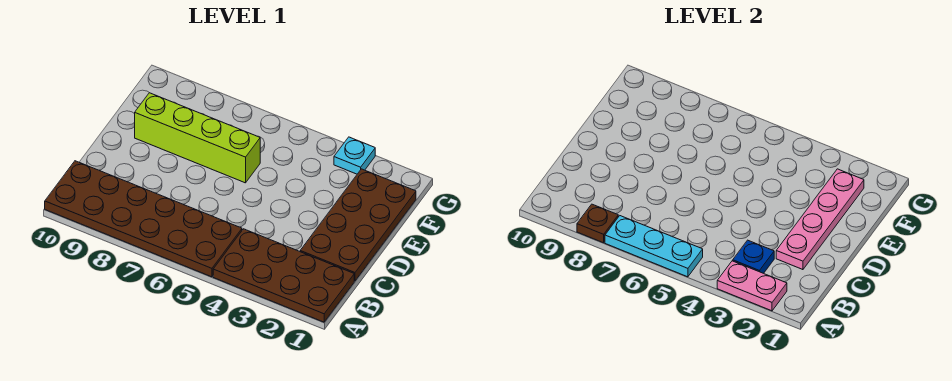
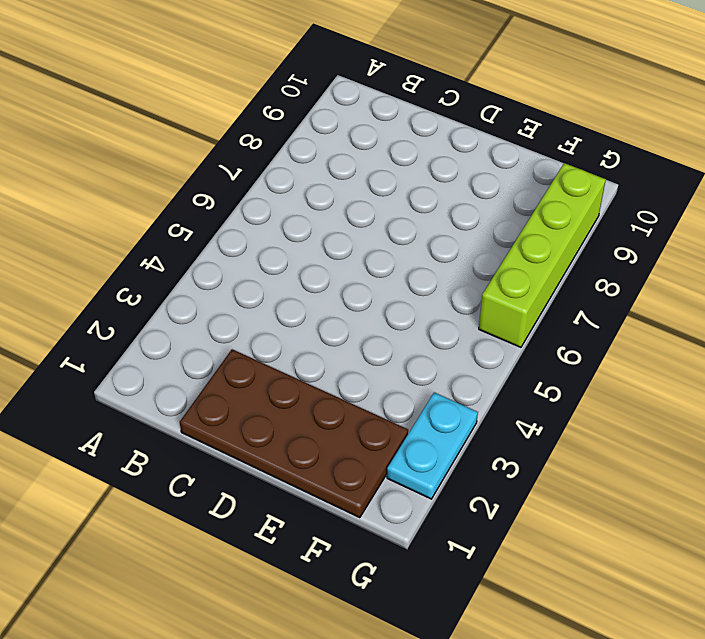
cyan plate G2:G3 level 1 -> cyan plate G3 level 1
lime brick G6:G9 level 1 -> lime brick E6:E9 level 1
none -> brown plate A1:B4 level 1
none -> brown plate A5:B10 level 1

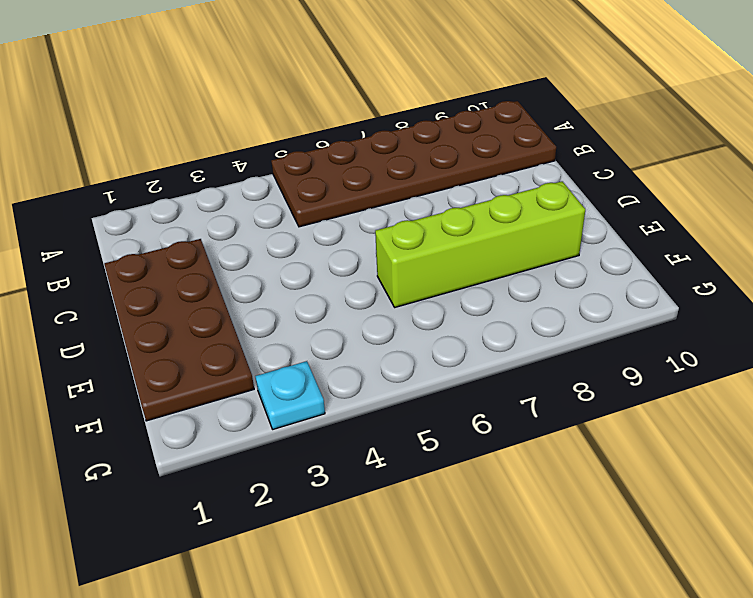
none -> brown plate A1:B4 level 1
none -> pink plate A2:A3 level 2

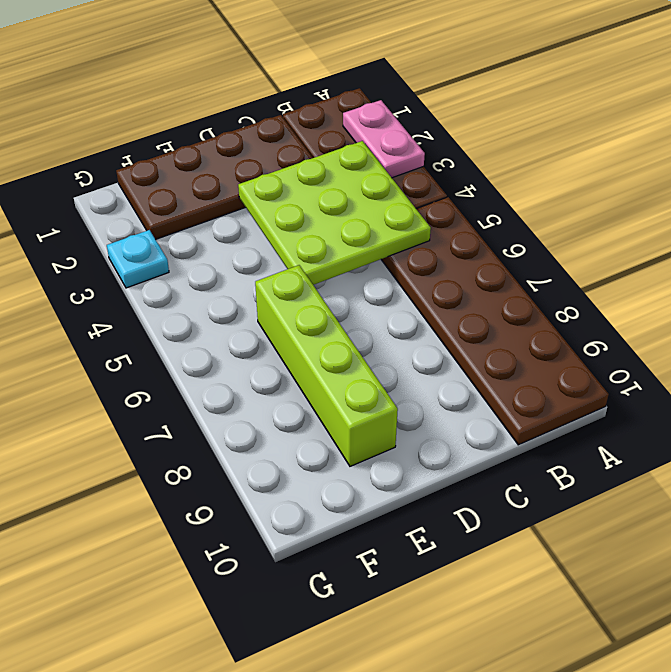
lime plate B3:D5 level 2 -> blue plate B3 level 2
none -> cyan plate A5:A7 level 2
none -> brown plate A8 level 2

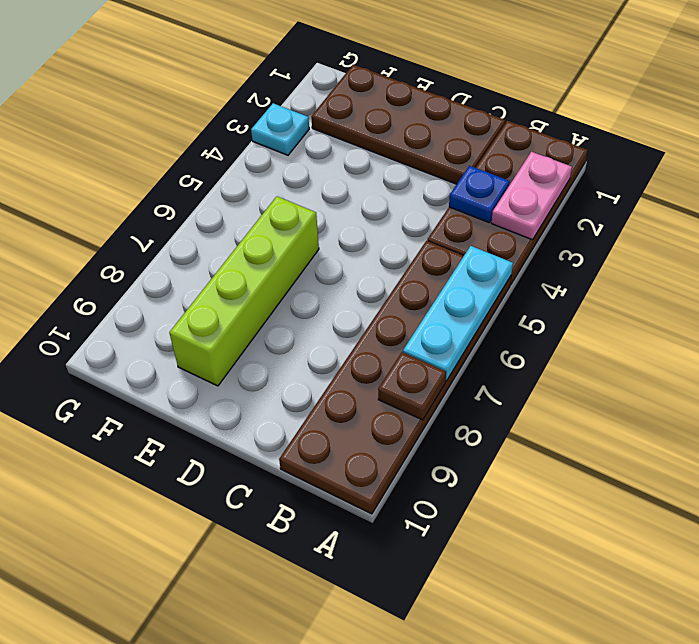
none -> pink plate C2:F2 level 2

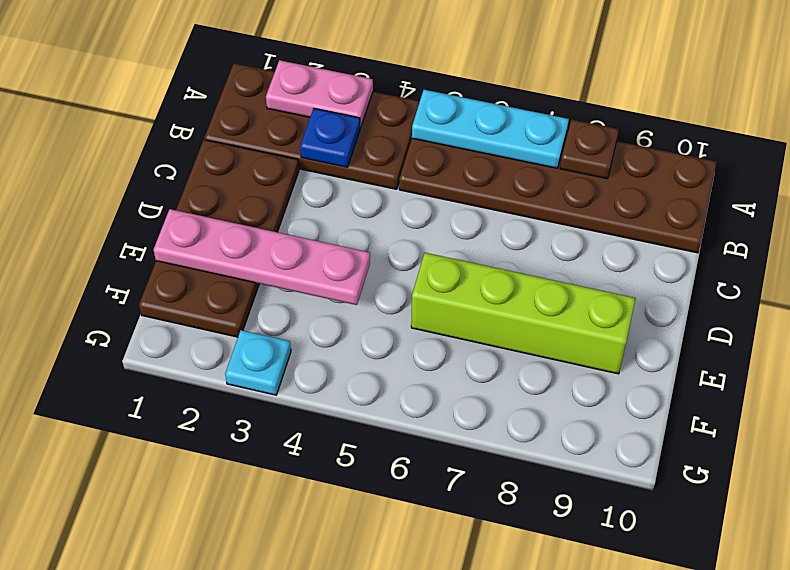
pink plate E1:E4 level 2 -> pink plate C2:F2 level 2

